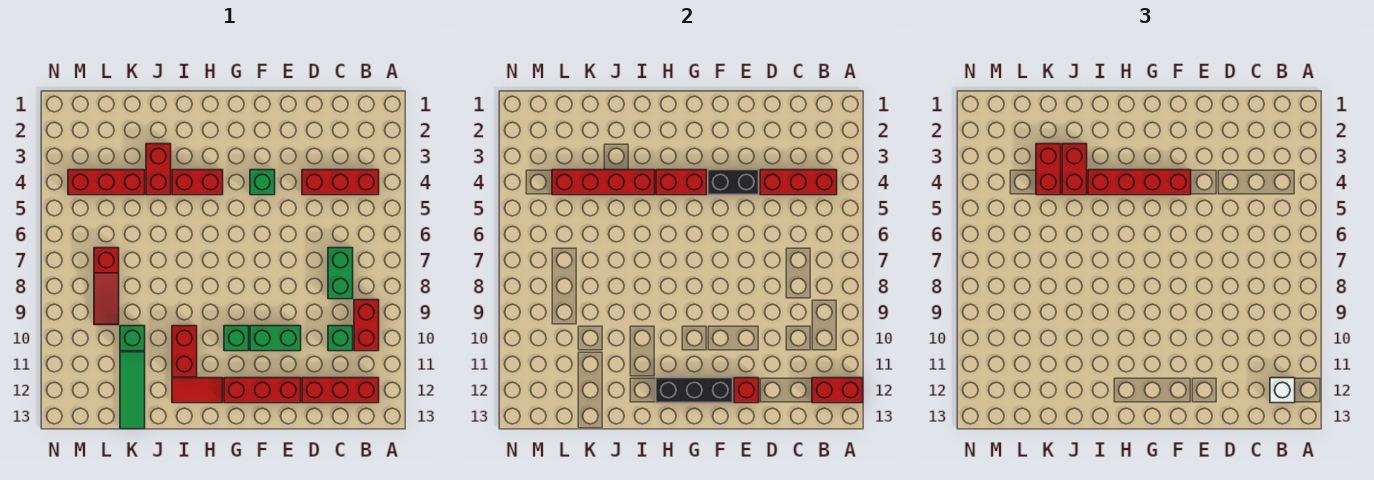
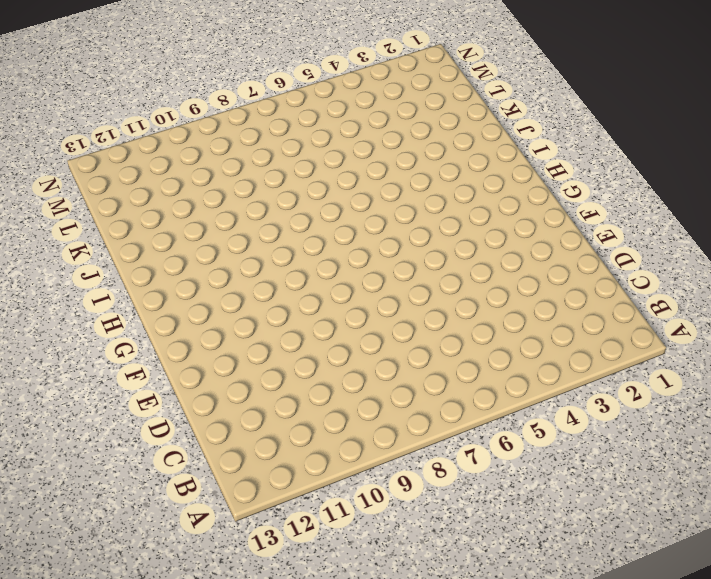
none -> red brick B4:D4 level 1
none -> red brick B9:B10 level 1
none -> red brick B12:D12 level 1

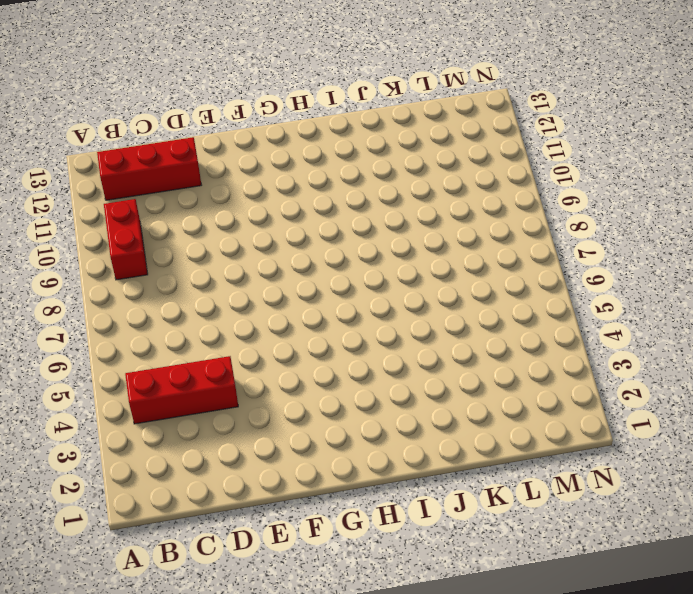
none -> green brick C7:C8 level 1
none -> green brick C10 level 1
none -> green brick E10:F10 level 1

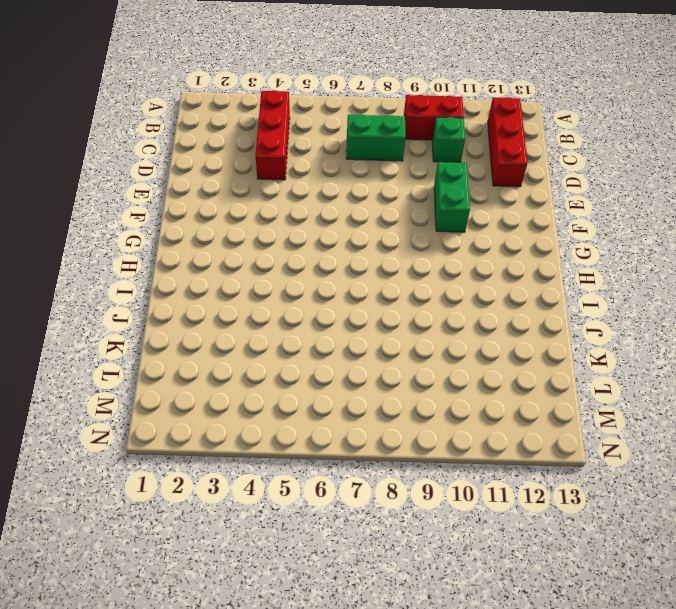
none -> red brick E12:G12 level 1
none -> green brick F4 level 1
none -> green brick G10 level 1

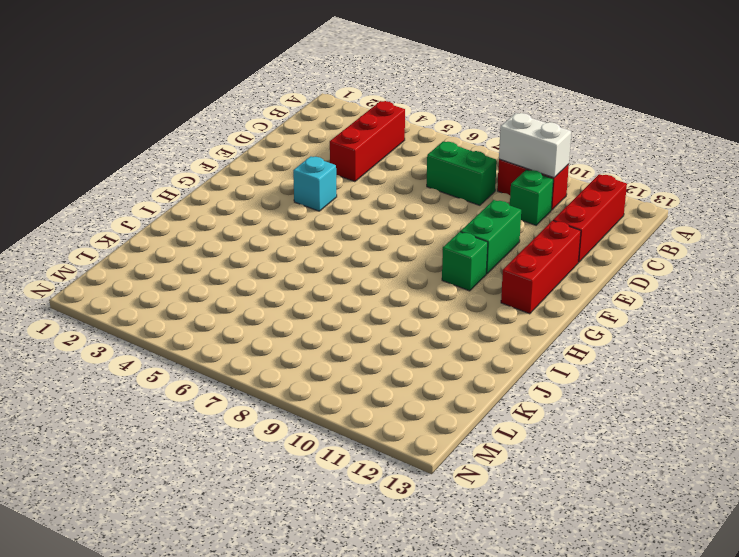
white brick B9:B10 level 2 -> none
cyan brick F4 level 1 -> green brick F4 level 1
none -> red brick H4:I4 level 1
none -> red tile H12:I12 level 1
none -> red brick I10:I11 level 1

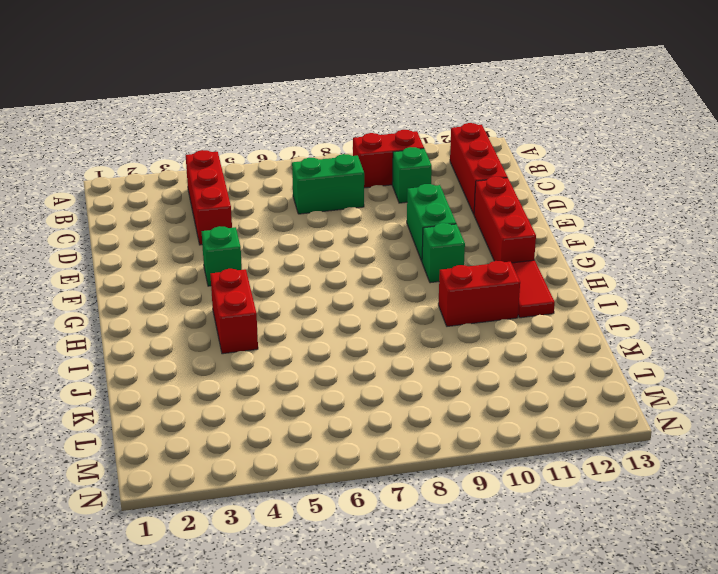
none -> red brick J3:J4 level 1
none -> red brick K4:M4 level 1
none -> green brick K10 level 1

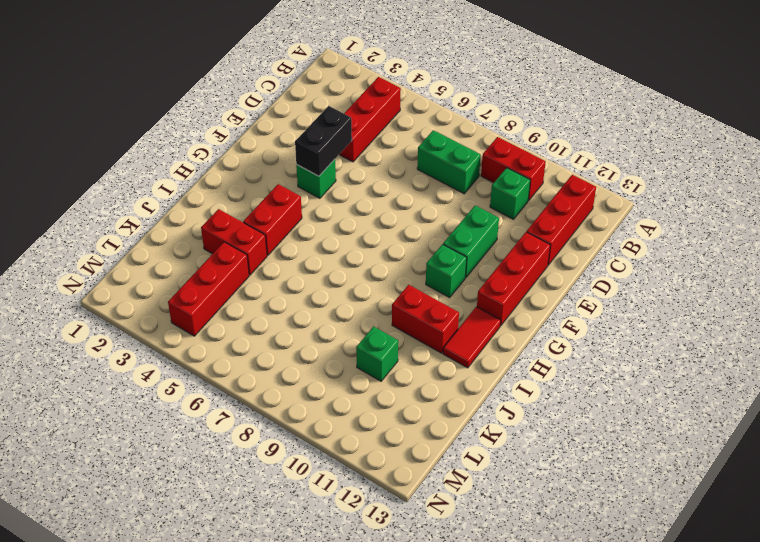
none -> green tile K11:K13 level 1
none -> red slope L7:L9 level 1 top 7
none -> red brick A12:B12 level 2

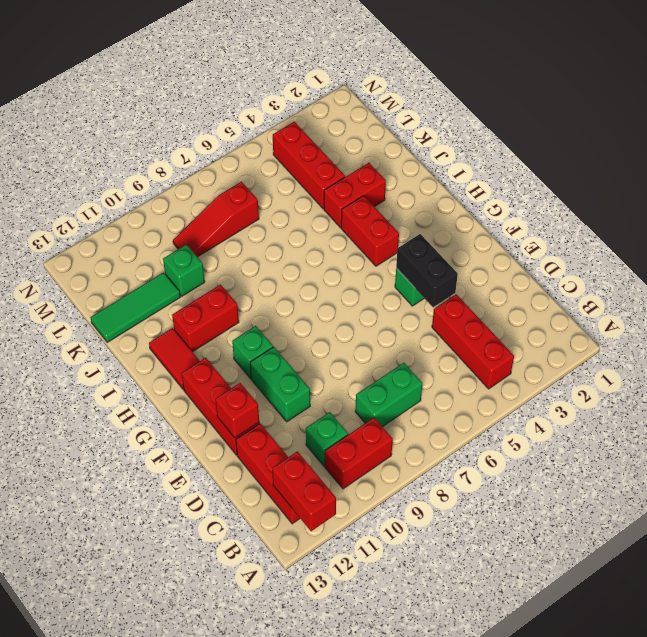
none -> red brick B4:D4 level 2
none -> black brick F12:H12 level 2
none -> red brick G4:H4 level 2

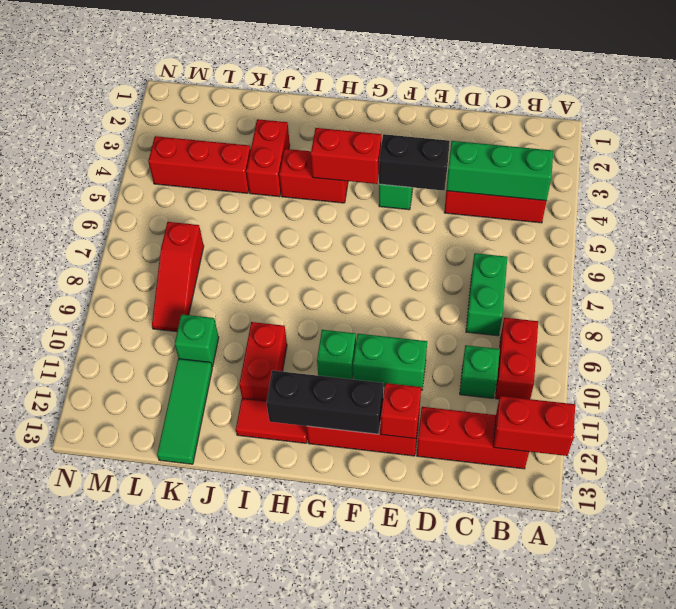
green brick B4:D4 level 2 -> red brick B4:D4 level 2
none -> red brick I4:L4 level 2
none -> white brick B12 level 3
none -> red brick F4:I4 level 3

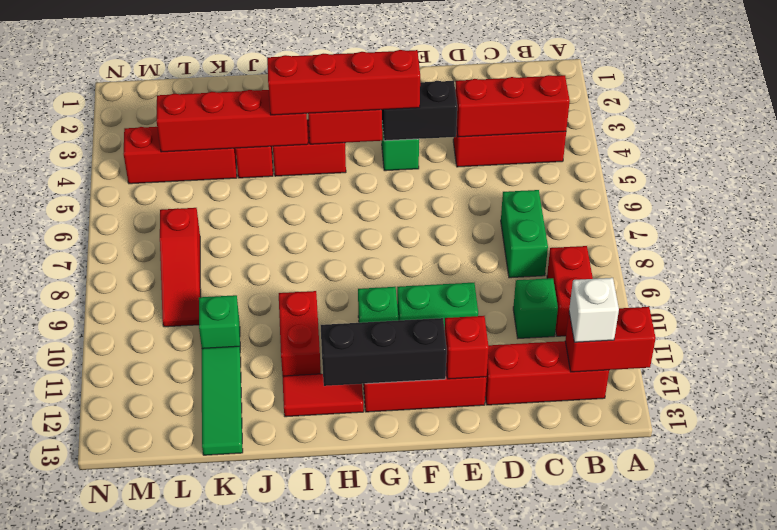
none -> red brick J3:J4 level 3
none -> red brick K3:K4 level 3

